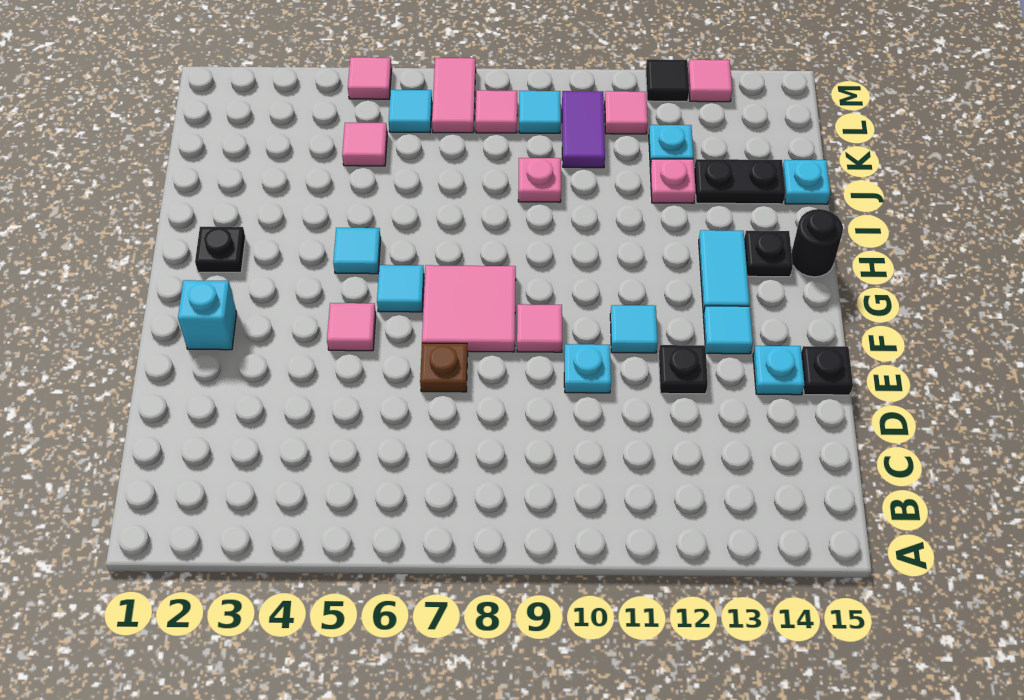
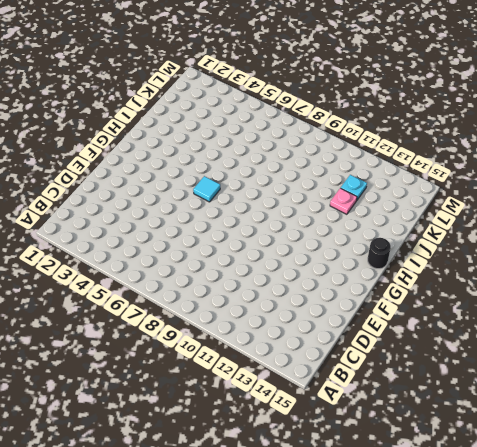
none -> brown plate E7 level 1
none -> cyan plate E10 level 1
none -> black plate E12 level 1
none -> cyan plate E14 level 1

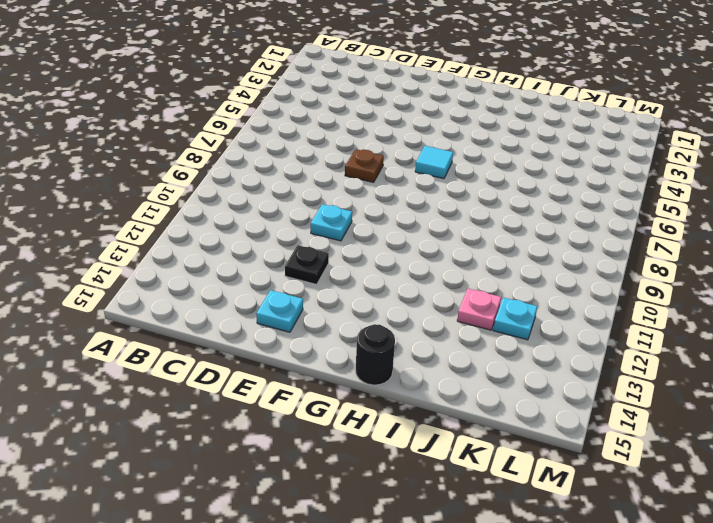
none -> black plate E15 level 1
none -> cyan brick F2 level 1
none -> pink tile F5 level 1
none -> pink tile F7:G8 level 1

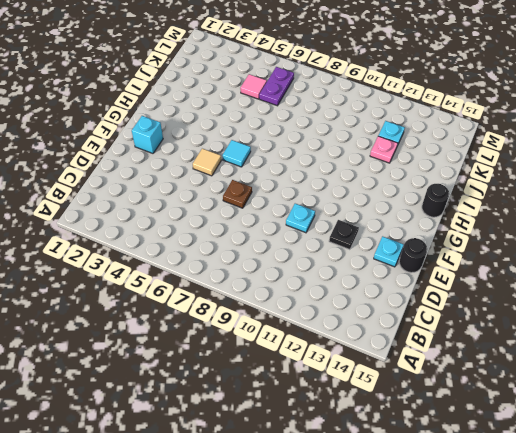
black round brick E15 level 1 -> black plate E15 level 1
tan tile F5 level 1 -> pink tile F5 level 1
purple plate K6:L6 level 1 -> cyan tile L6 level 1
none -> pink tile F7:G8 level 1
none -> pink tile F9 level 1
none -> cyan tile F11 level 1
none -> cyan tile F13 level 1

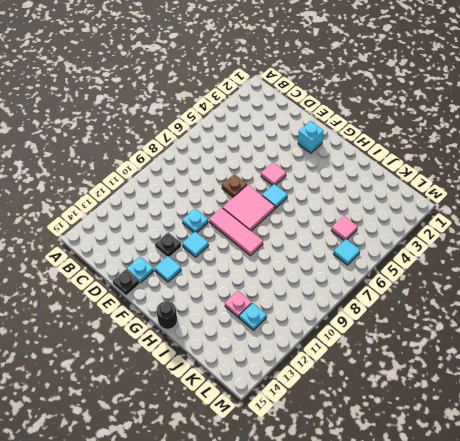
pink tile F9:H9 level 1 -> pink tile F9 level 1
none -> cyan tile G13:H13 level 1
none -> black plate H2 level 1
none -> cyan tile H5 level 1
none -> black plate H14 level 1

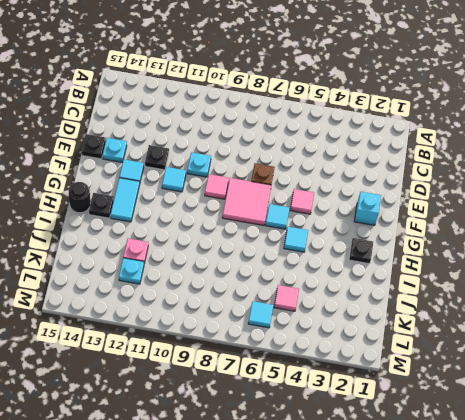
none -> pink plate J9 level 1
none -> black plate J13:J14 level 1
none -> cyan plate J15 level 1
none -> purple tile K10:L10 level 1

